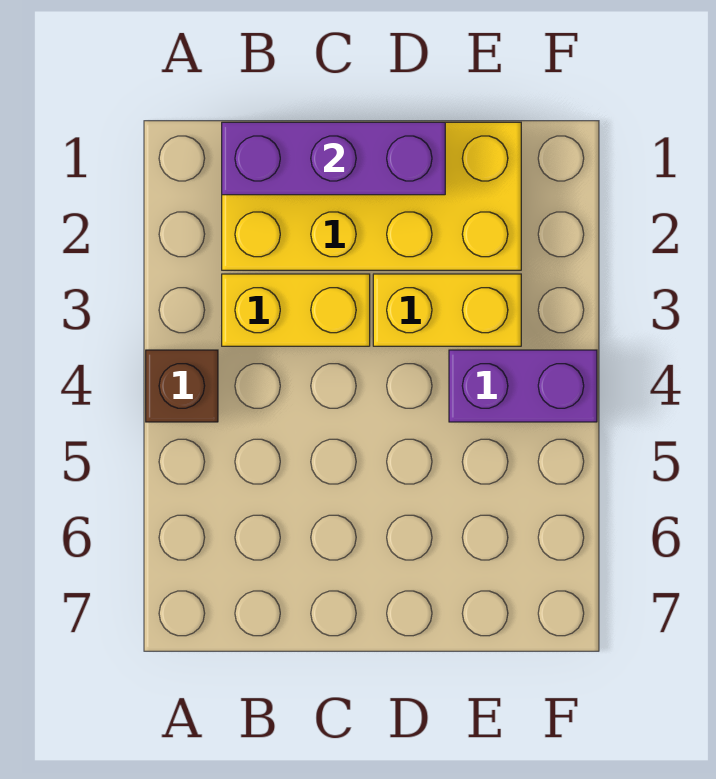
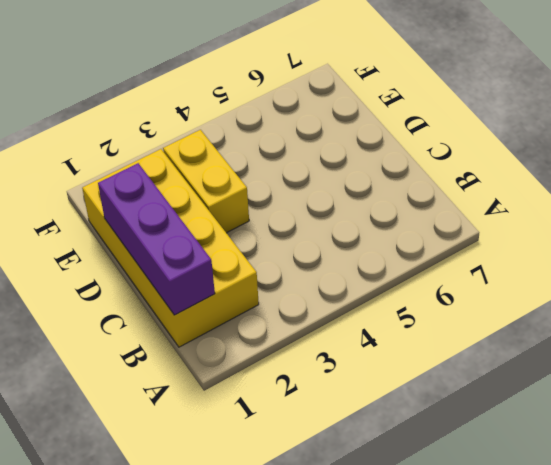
none -> brown brick A4 level 1
none -> yellow brick B3:C3 level 1

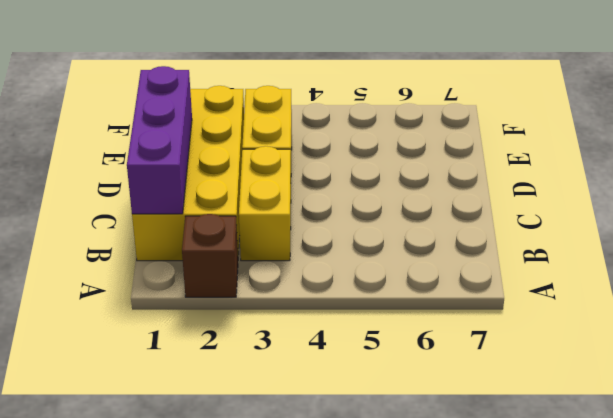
brown brick A2 level 1 -> brown brick A4 level 1
none -> purple brick E4:F4 level 1

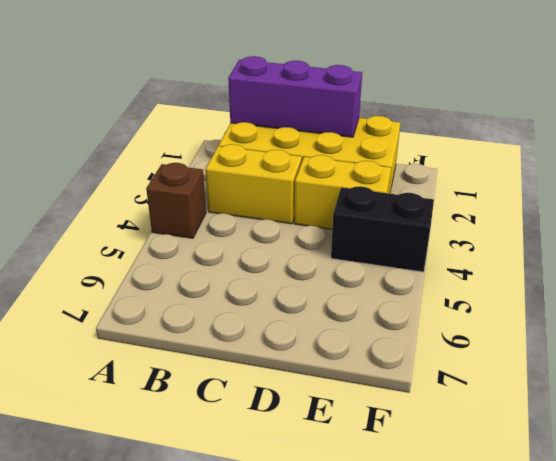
black brick E4:F4 level 1 -> purple brick E4:F4 level 1

